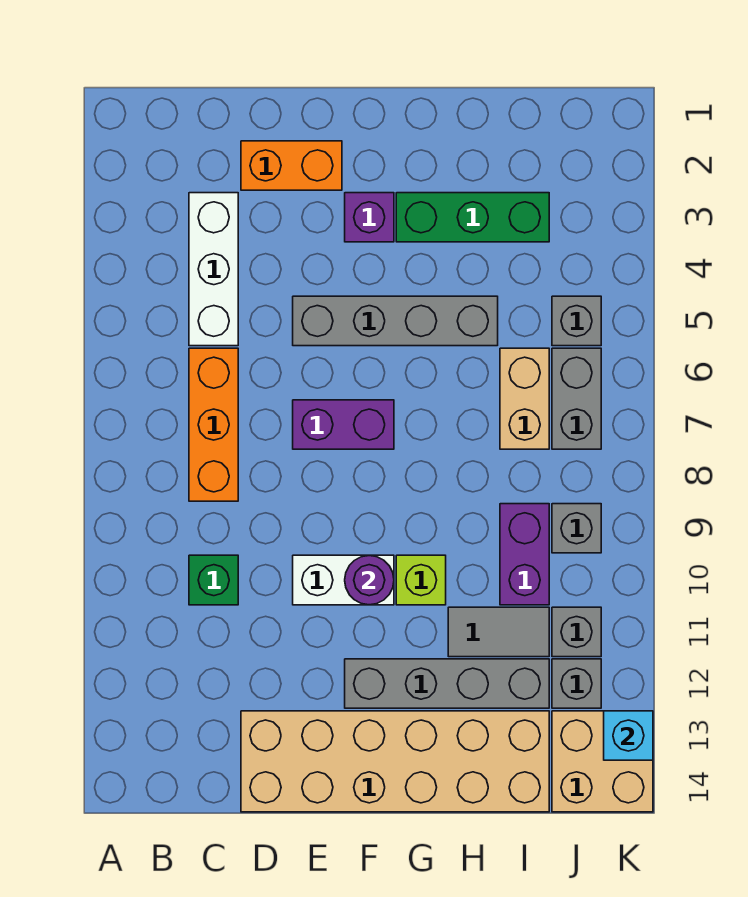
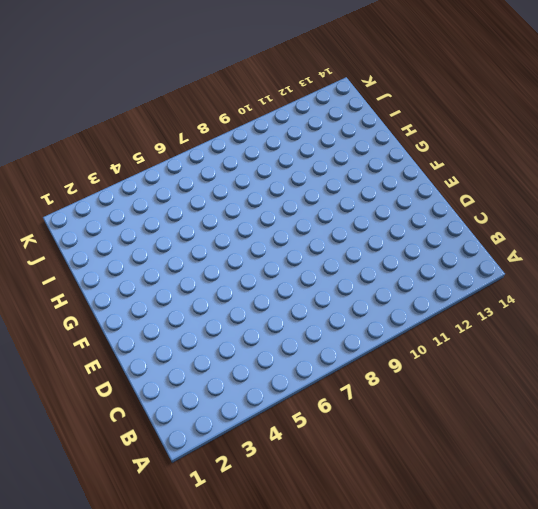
none -> white brick C3:C5 level 1
none -> orange brick C6:C8 level 1
none -> green brick C10 level 1

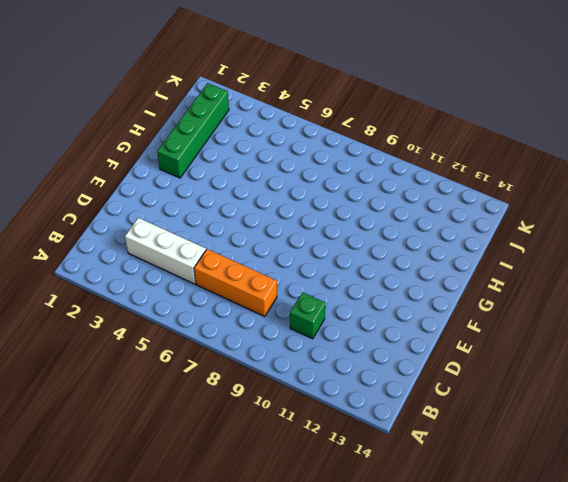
green brick G2:J2 level 1 -> none
none -> orange brick D2:E2 level 1
none -> tan brick D13:I14 level 1
none -> grey brick E5:H5 level 1

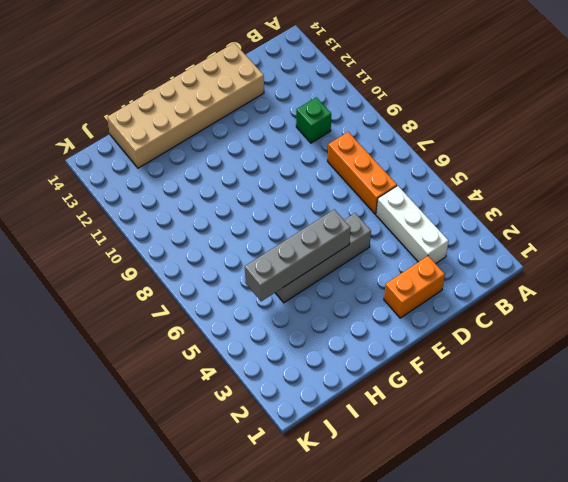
grey brick F5:I5 level 2 -> grey brick F12:I12 level 1
none -> purple brick E7:F7 level 1
none -> white brick E10:F10 level 1
none -> purple brick F3 level 1

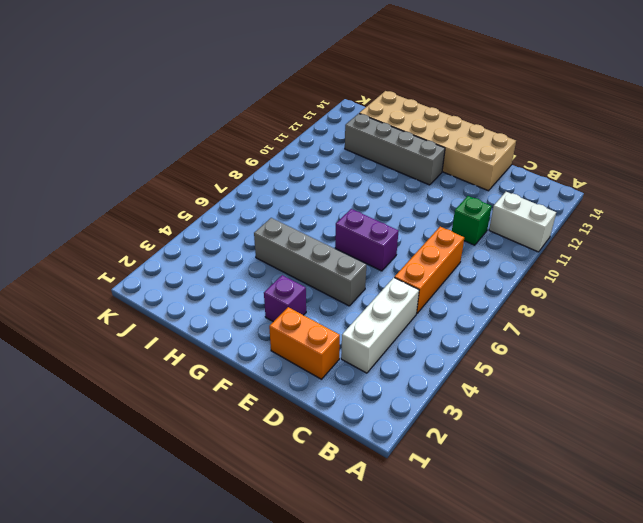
white brick A11:B11 level 1 -> white brick E10:F10 level 1
none -> green brick G3:I3 level 1
none -> lime brick G10 level 1
none -> grey tile H11:I11 level 1

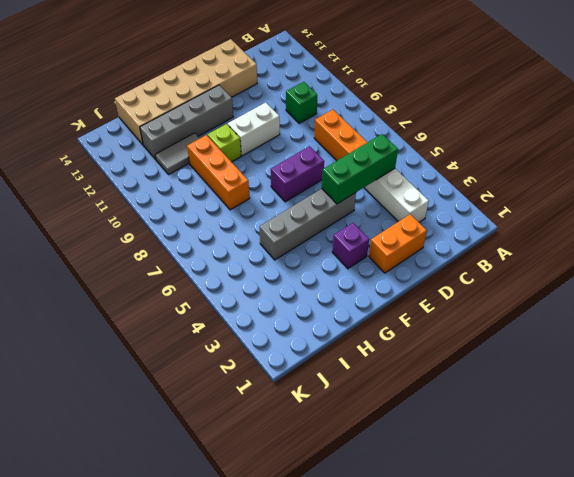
green brick C5:E5 level 2 -> green brick G3:I3 level 1
orange brick H8:H10 level 1 -> none
none -> tan brick I6:I7 level 1
none -> purple brick I9:I10 level 1
none -> grey brick J5 level 1

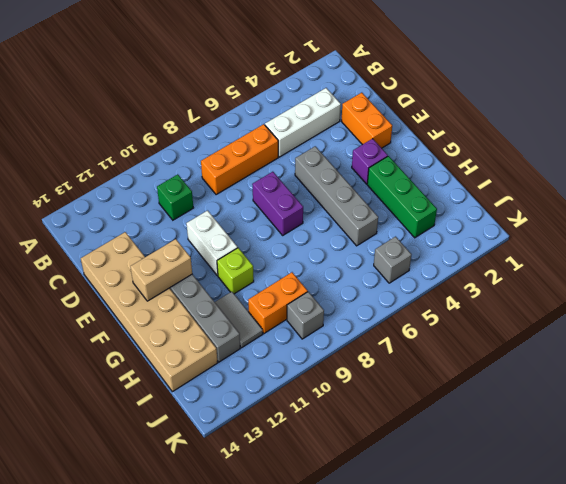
tan brick F12:F13 level 2 -> tan brick I6:I7 level 1
orange brick I9:I10 level 1 -> purple brick I9:I10 level 1
none -> grey brick J6:J7 level 1
none -> grey brick J11 level 1
none -> grey brick J12 level 1

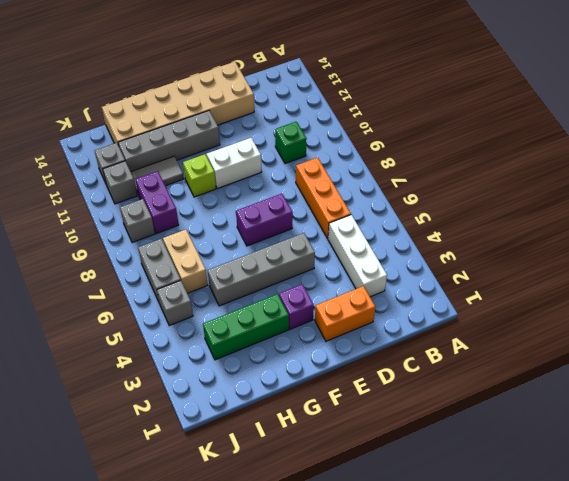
none -> tan brick J13:K14 level 1
none -> purple round brick F10 level 2
none -> cyan brick K13 level 2

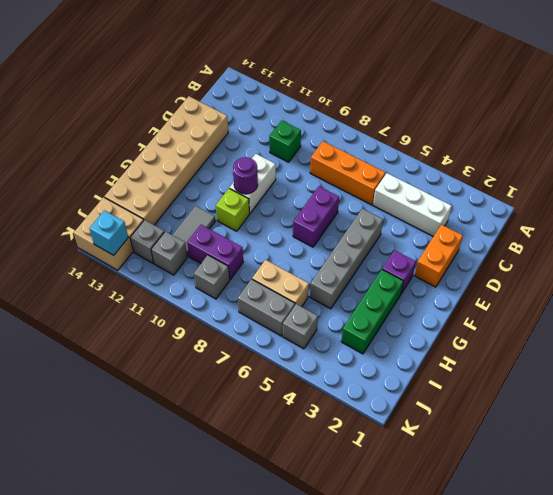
none -> grey brick F12:I12 level 1

